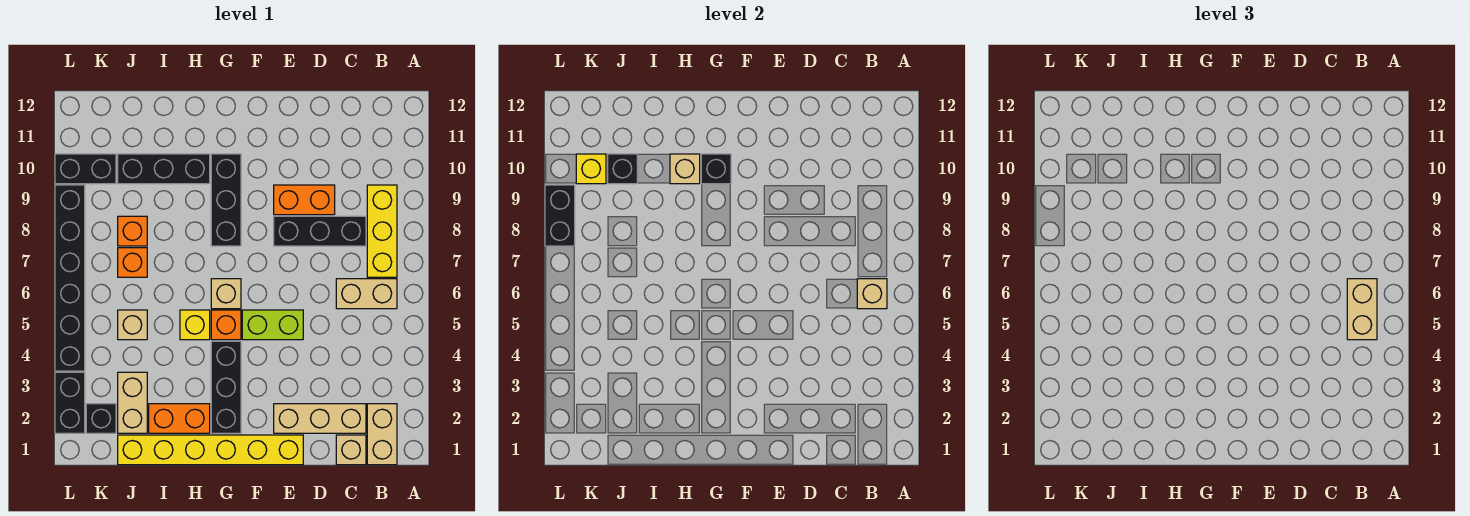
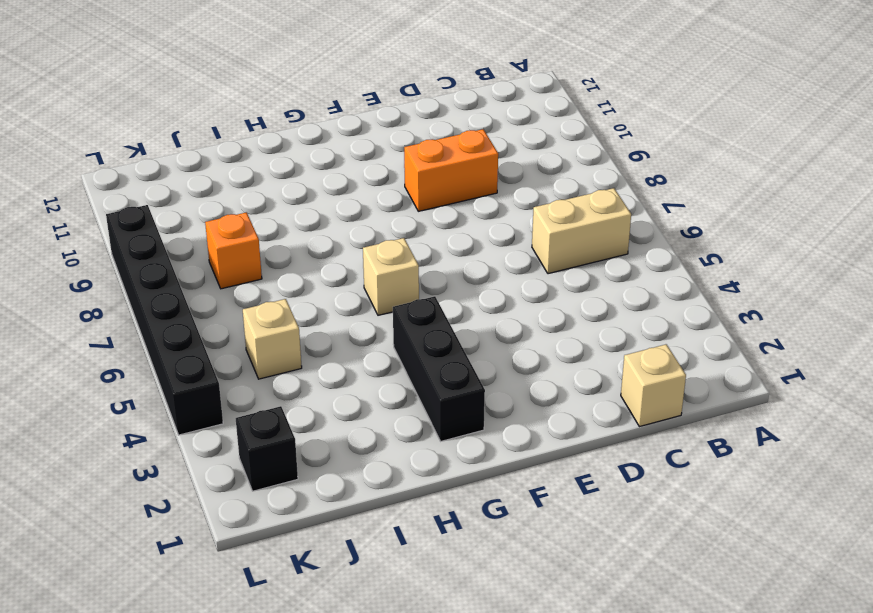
none -> tan brick B1:B2 level 1
none -> yellow brick B7:B9 level 1
none -> tan brick C2:E2 level 1
none -> black brick C8:E8 level 1

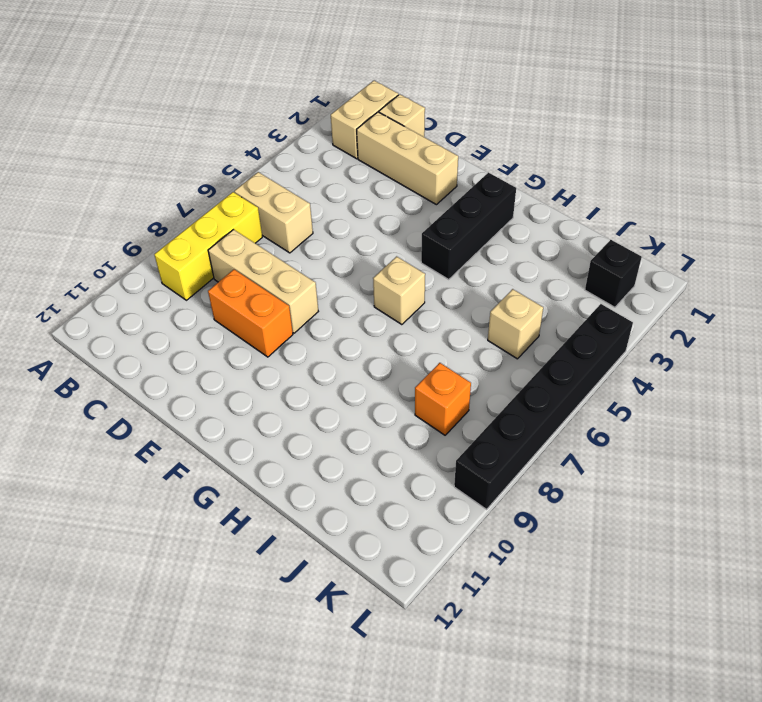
tan brick C8:E8 level 1 -> black brick C8:E8 level 1
none -> yellow brick E1:J1 level 1
none -> lime brick E5:F5 level 1
none -> orange brick G5 level 1
none -> black brick G8:G10 level 1

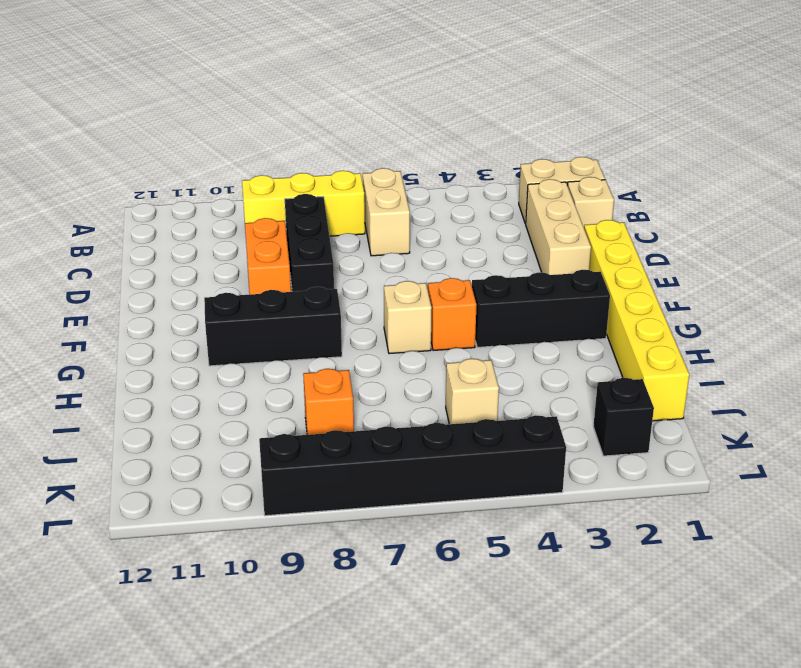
none -> lime brick E5:F5 level 1
none -> orange brick H2:I2 level 1
none -> yellow brick H5 level 1
none -> black brick H10:J10 level 1

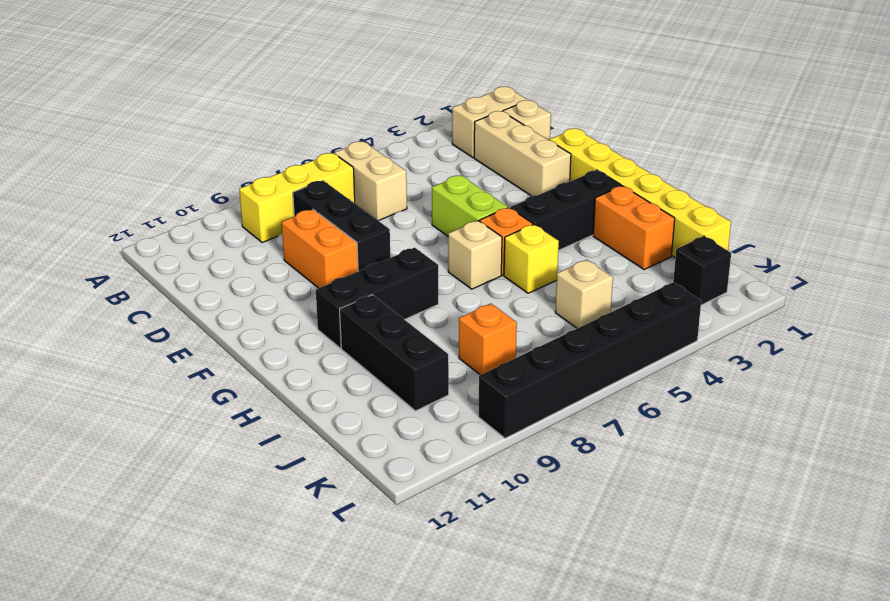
none -> tan brick J2:J3 level 1
none -> orange brick J7 level 1
none -> black brick K10:L10 level 1
none -> black brick L2:L3 level 1

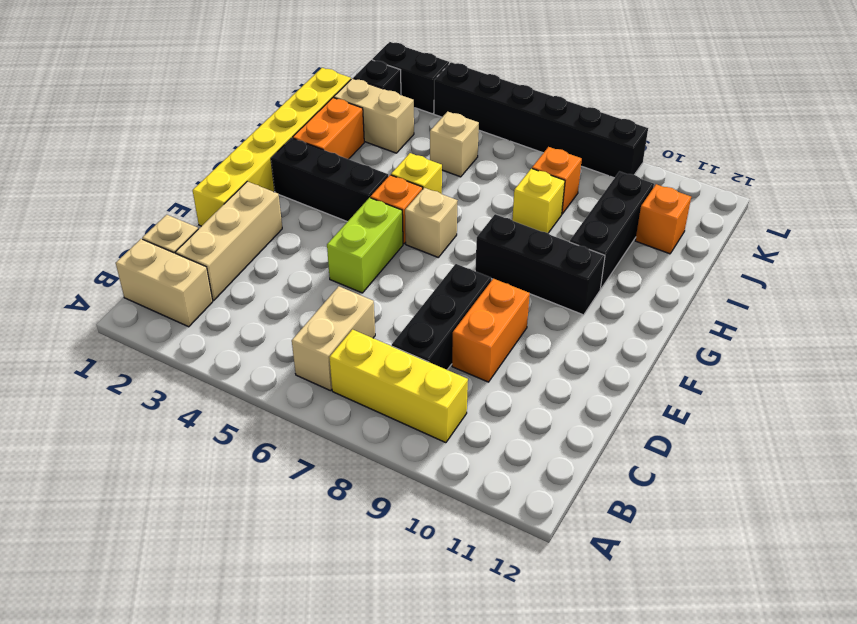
yellow brick I8 level 1 -> yellow brick K10 level 2
orange brick J11 level 1 -> orange brick J7 level 1
none -> black brick K10:L10 level 1
none -> tan brick B6 level 2
none -> black brick G10 level 2
none -> tan brick H10 level 2

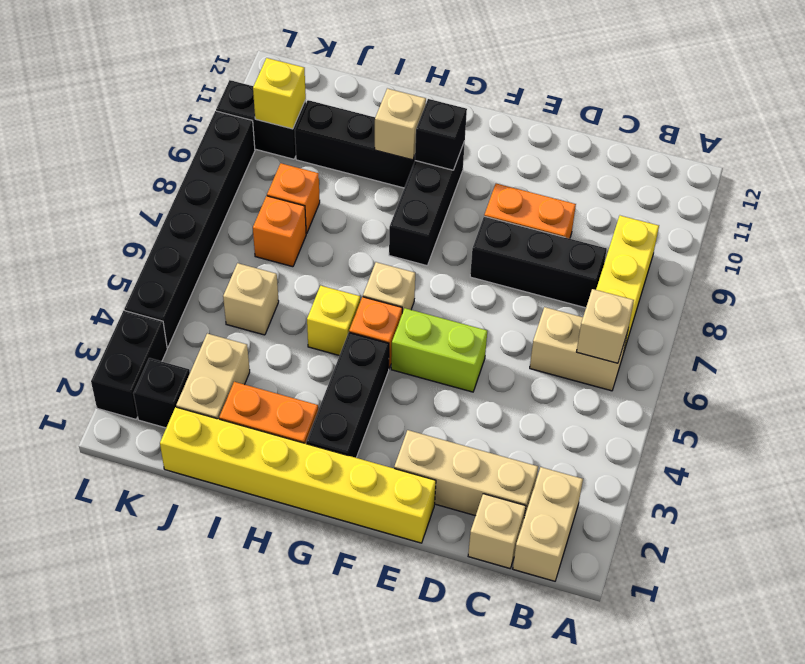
none -> black brick J10 level 2
none -> black brick L8:L9 level 2
none -> tan brick B5:B6 level 3

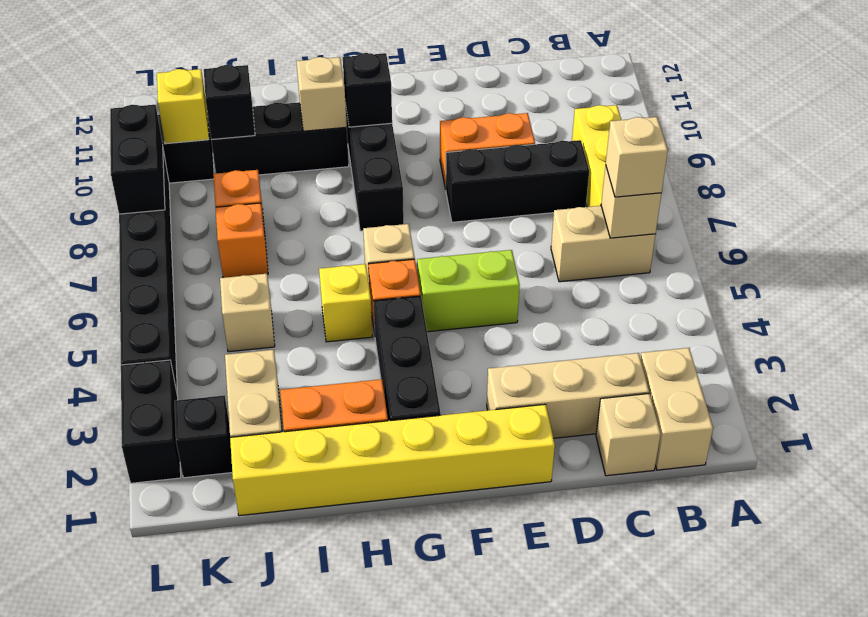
tan brick B6 level 3 -> tan brick B5:B6 level 3

